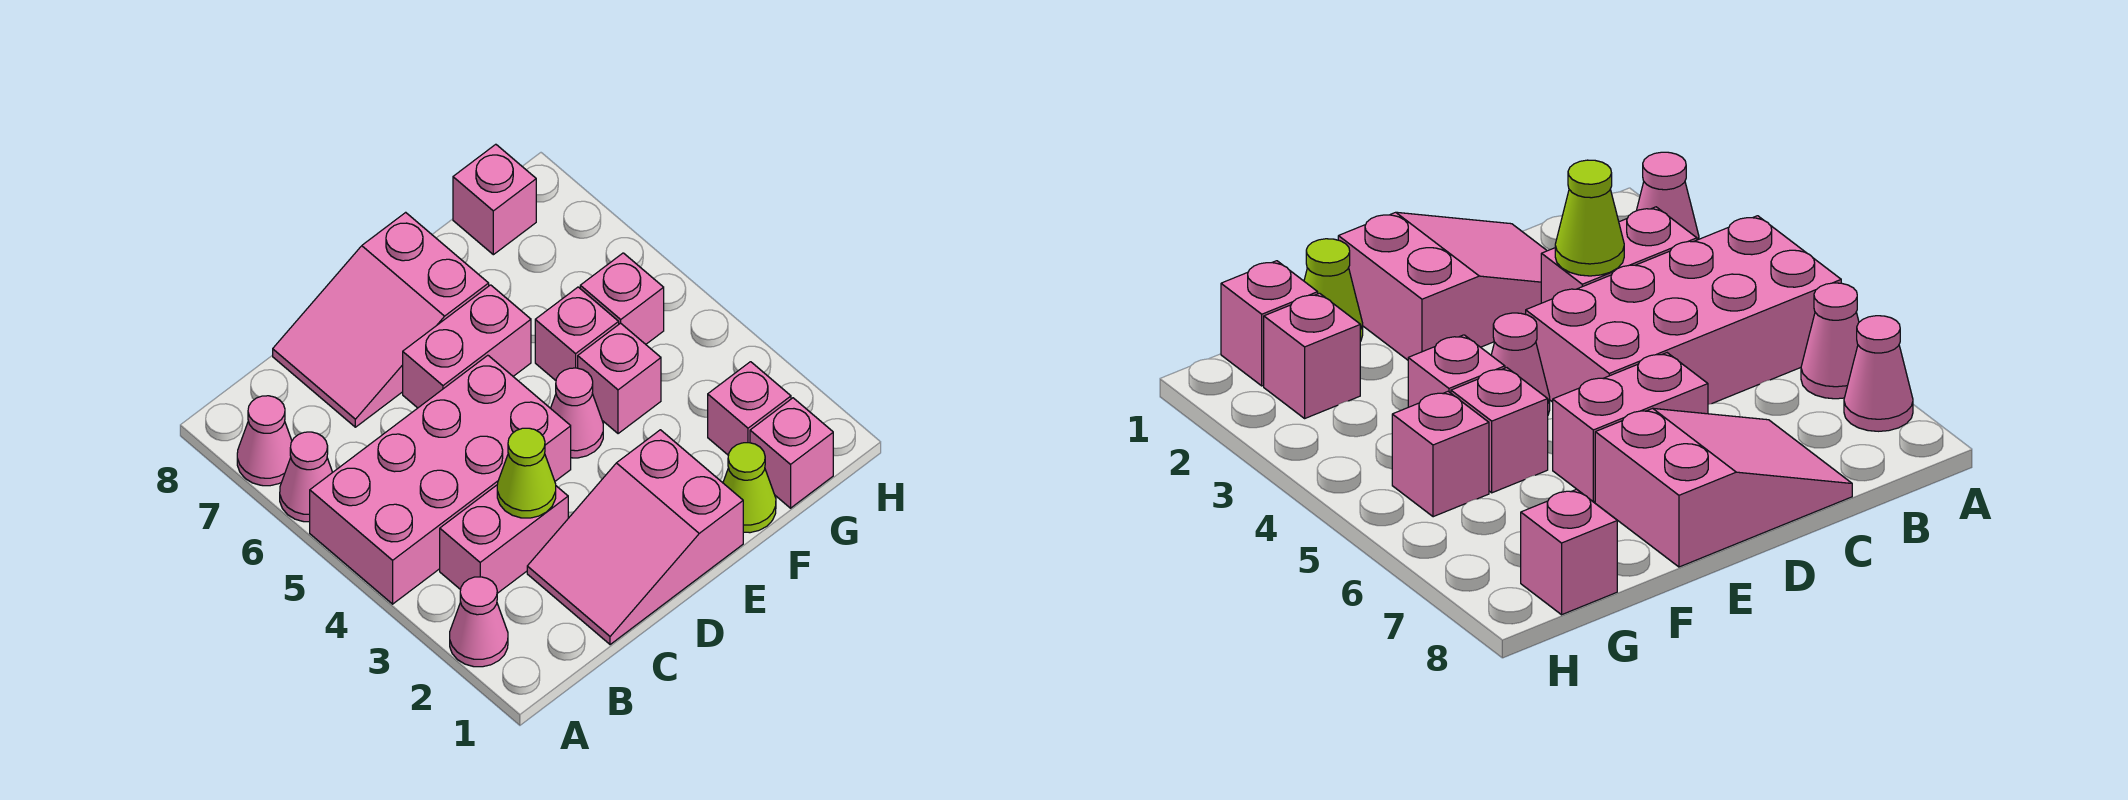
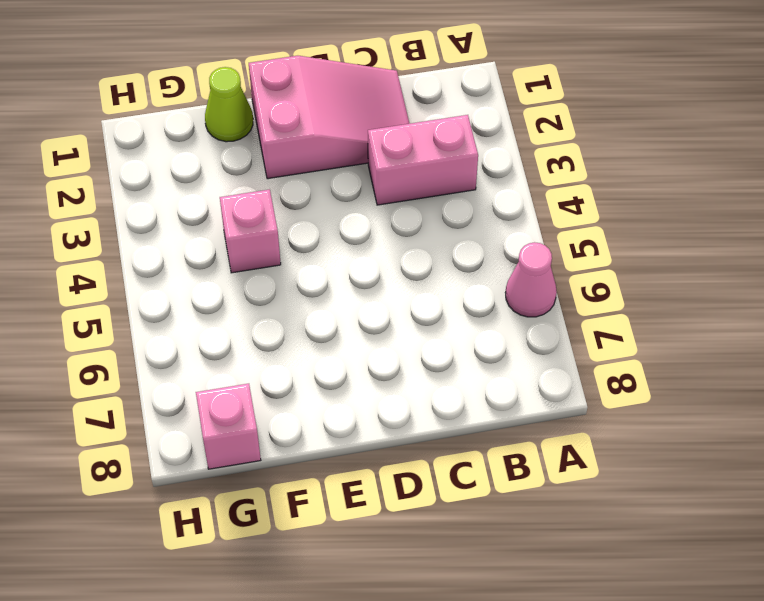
none -> pink cone A2 level 1
none -> pink brick A4:D5 level 1
none -> pink cone A7 level 1

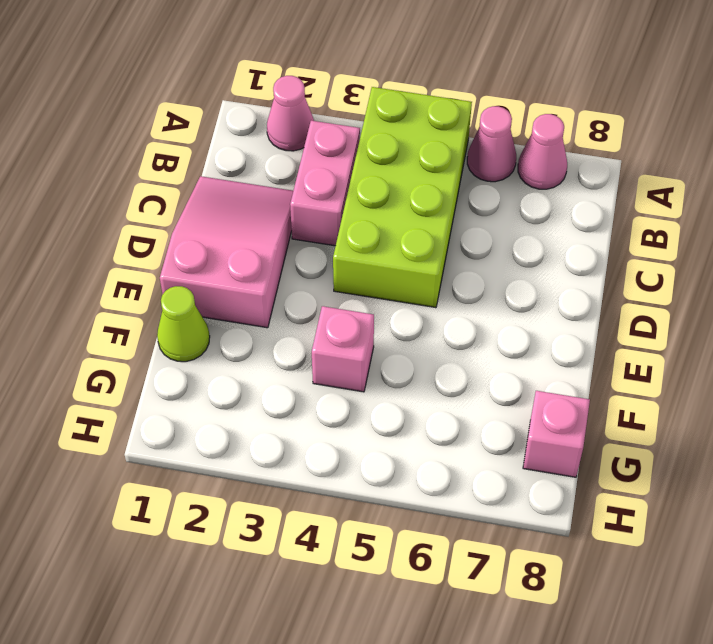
lime brick A4:D5 level 1 -> pink brick A4:D5 level 1
none -> pink slope C7:E8 level 1 top E
none -> pink brick D6:E6 level 1
none -> pink cone E4 level 1

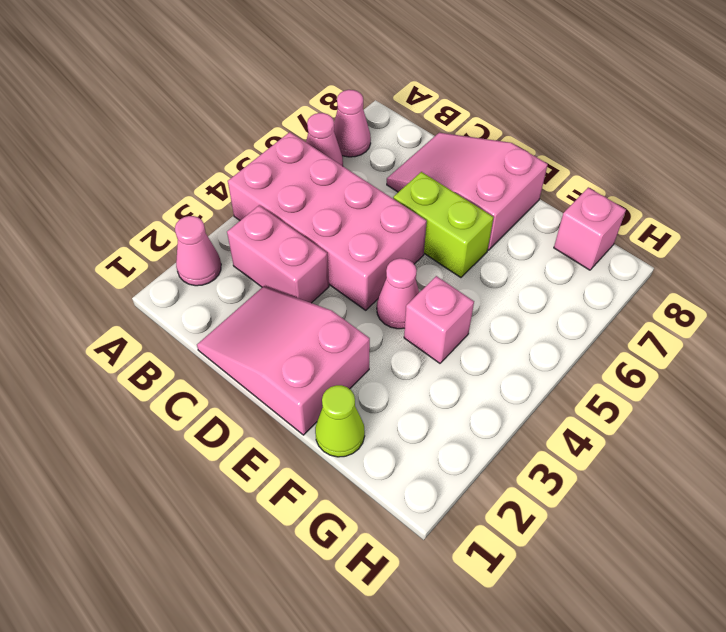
lime brick D6:E6 level 1 -> pink brick D6:E6 level 1
none -> pink brick F5 level 1
none -> pink brick G1 level 1
none -> pink brick G2 level 1

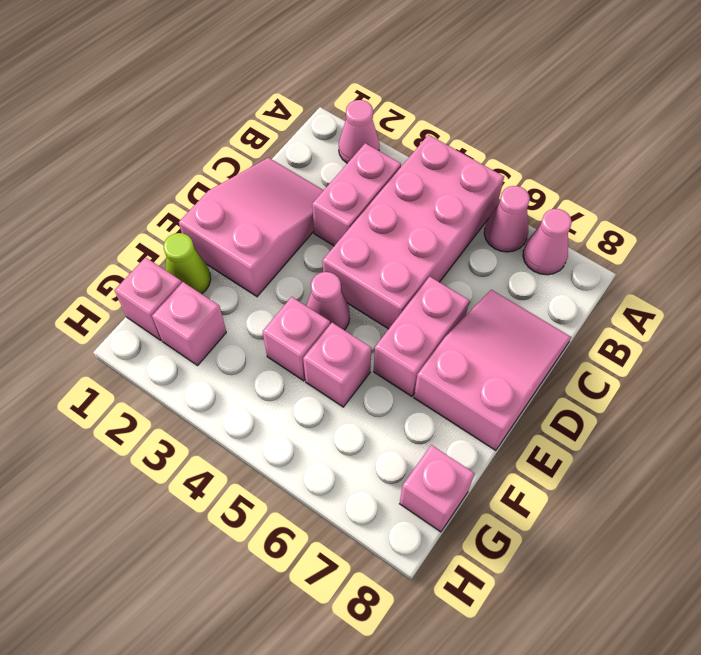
none -> pink brick G5 level 1
none -> lime cone C3 level 2

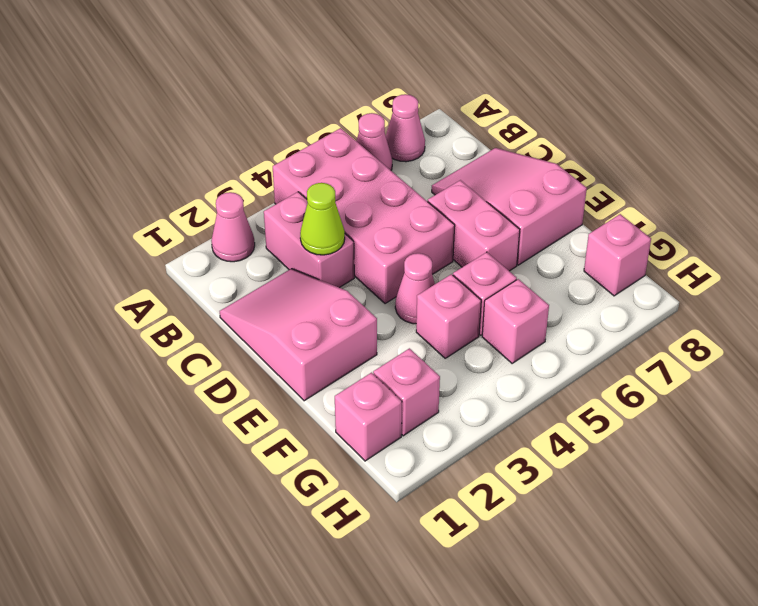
none -> lime cone F1 level 1

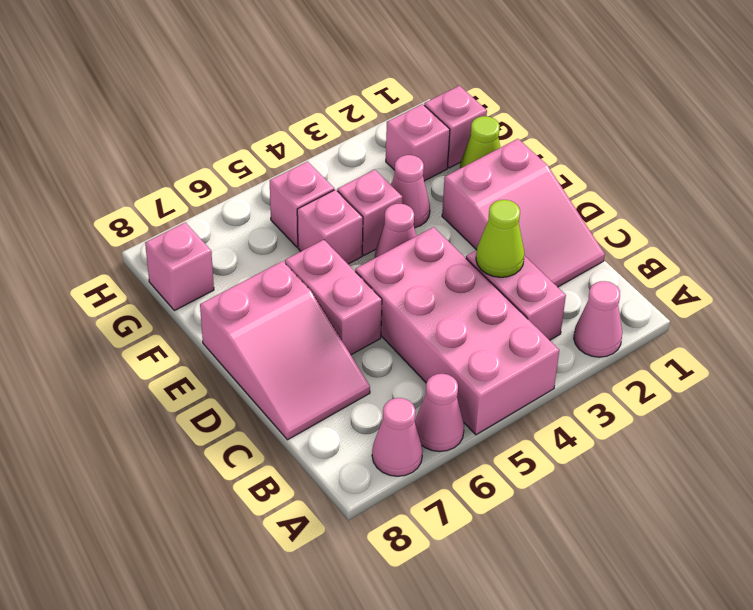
pink cone F3 level 1 -> none

